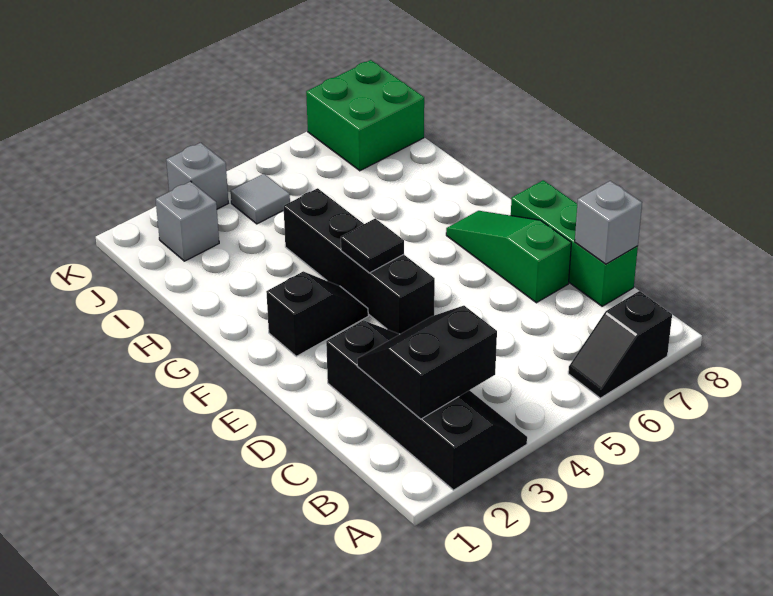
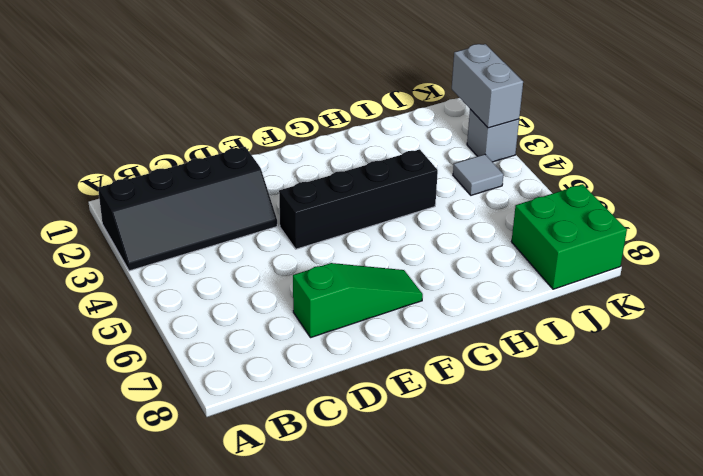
grey brick K2:K3 level 2 -> none
none -> black slope A6:A7 level 1 top 7
none -> green brick C8:E8 level 1
none -> black slope F2:F3 level 1 top 2

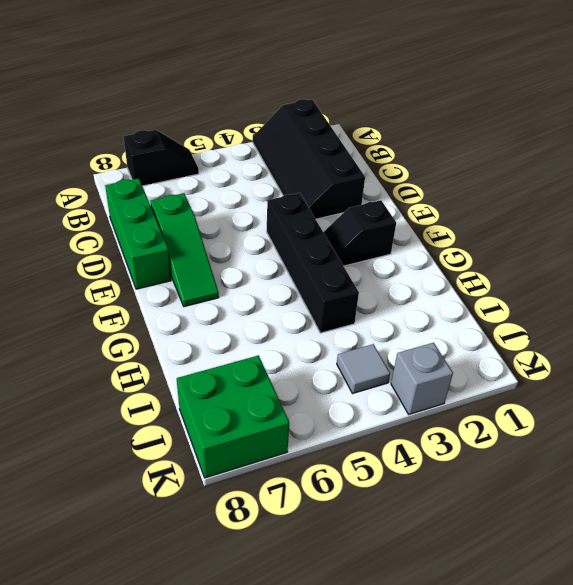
none -> grey brick J2 level 1
none -> black slope B2:C3 level 2 top B
none -> grey brick C8 level 2

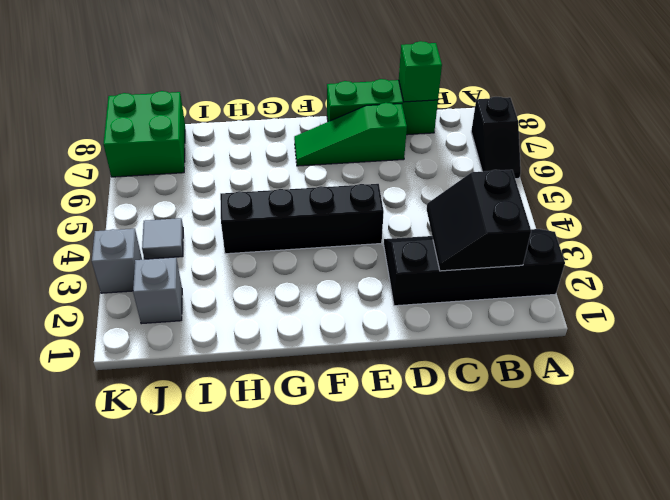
green brick C8 level 2 -> grey brick C8 level 2
none -> black slope F2:F3 level 1 top 2
none -> black tile F4 level 2

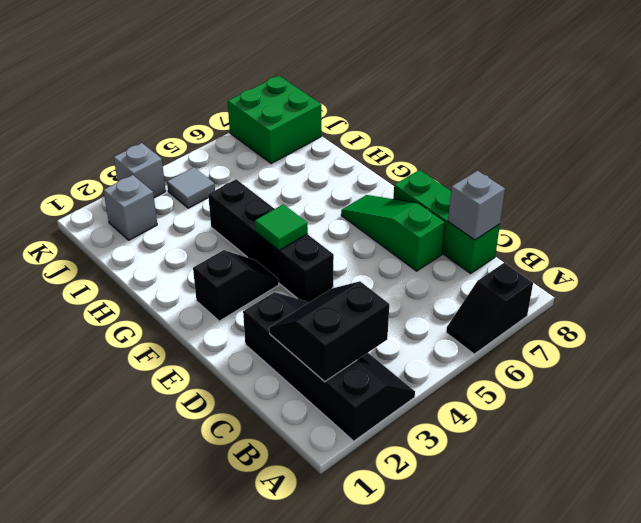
green tile F4 level 2 -> black tile F4 level 2

